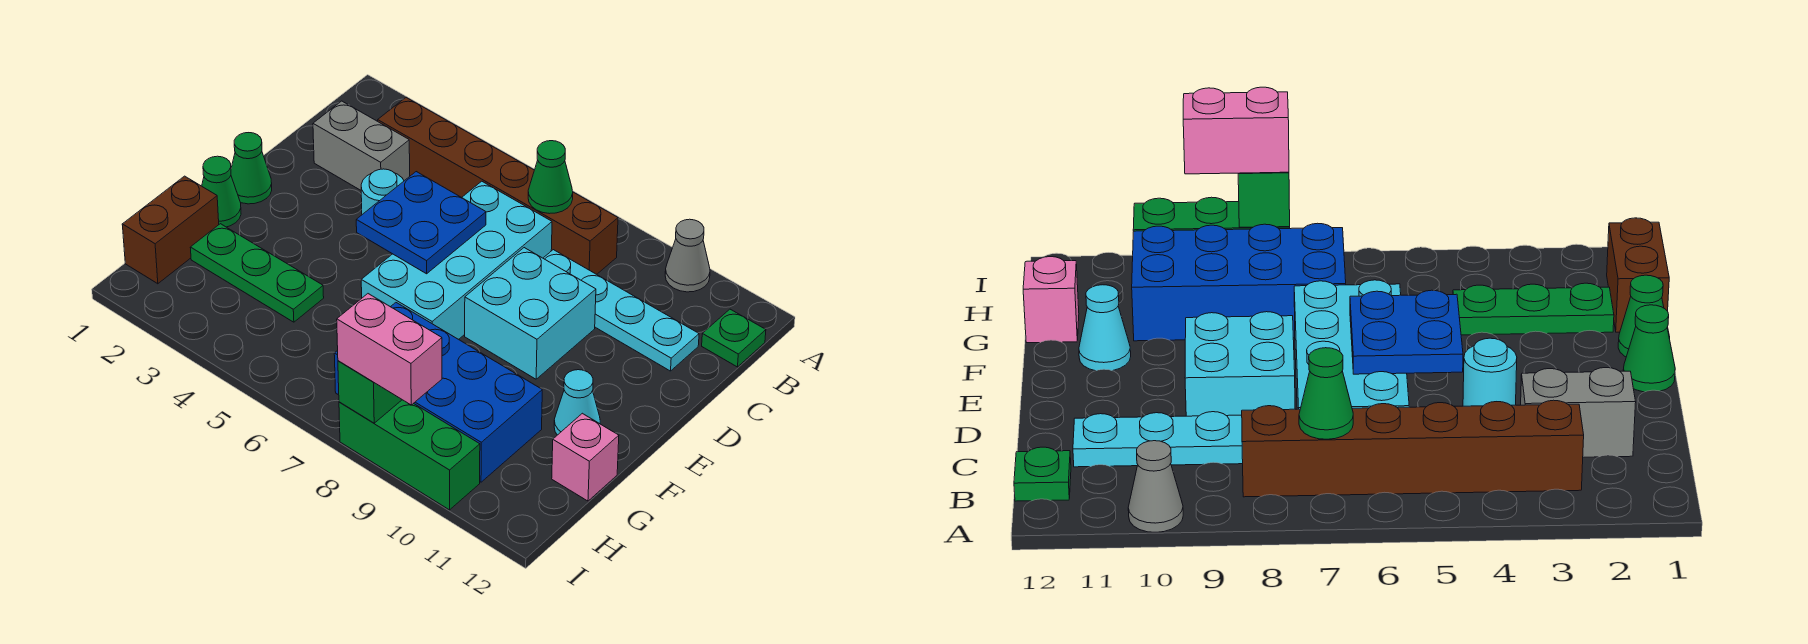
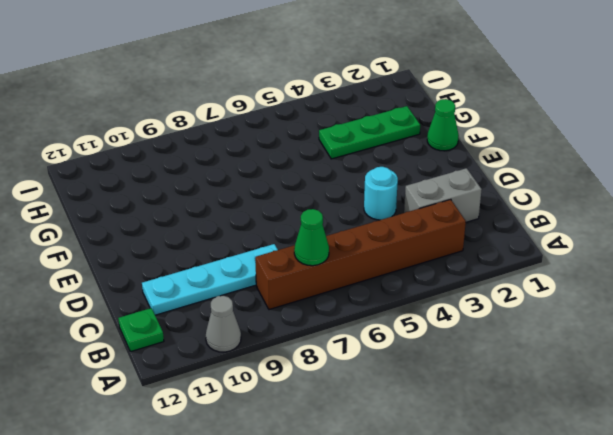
none -> cyan brick C6:F7 level 1
none -> cyan brick D8:E9 level 1
none -> green cone E1 level 1

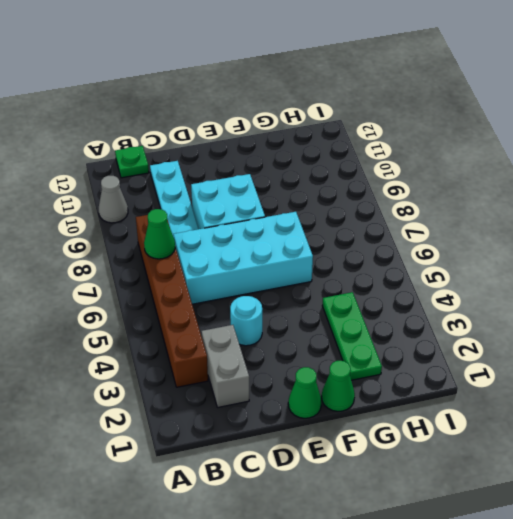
none -> cyan cone F11 level 1
none -> brown brick G1:H1 level 1
none -> blue brick G7:H10 level 1

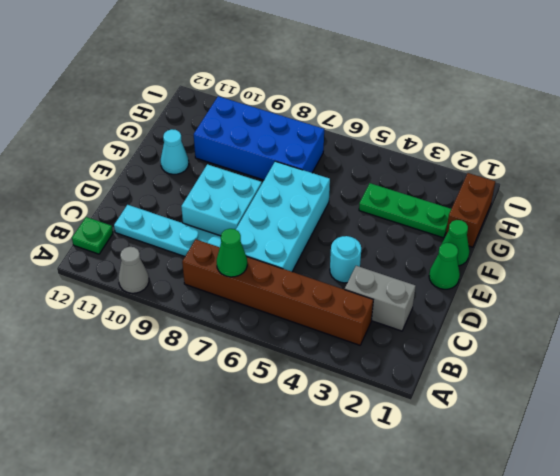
none -> pink brick G12 level 1
none -> green brick I8:I10 level 1
none -> blue plate D5:E6 level 2

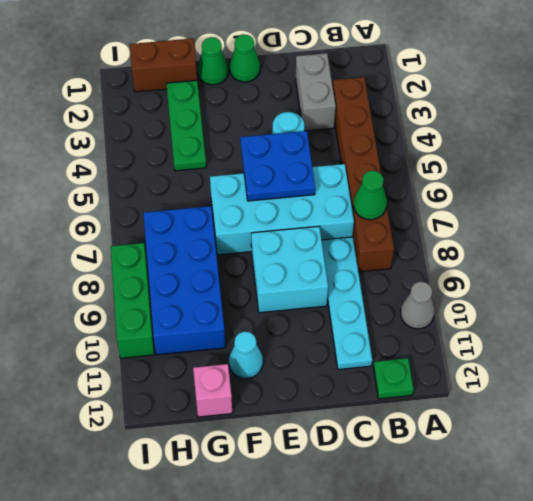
none -> green brick I8 level 2
none -> pink brick I8:I9 level 3

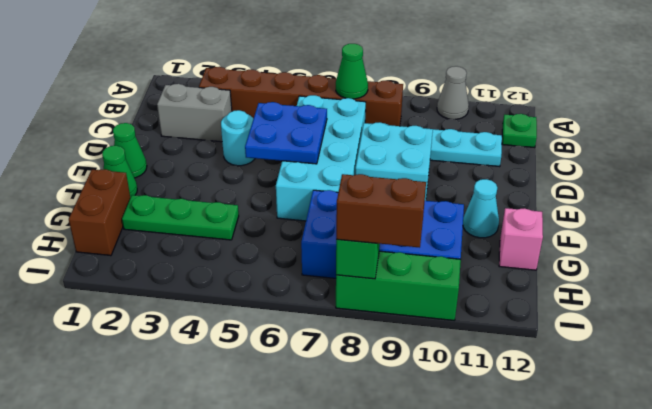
brown brick I8:I9 level 3 -> pink brick I8:I9 level 3

